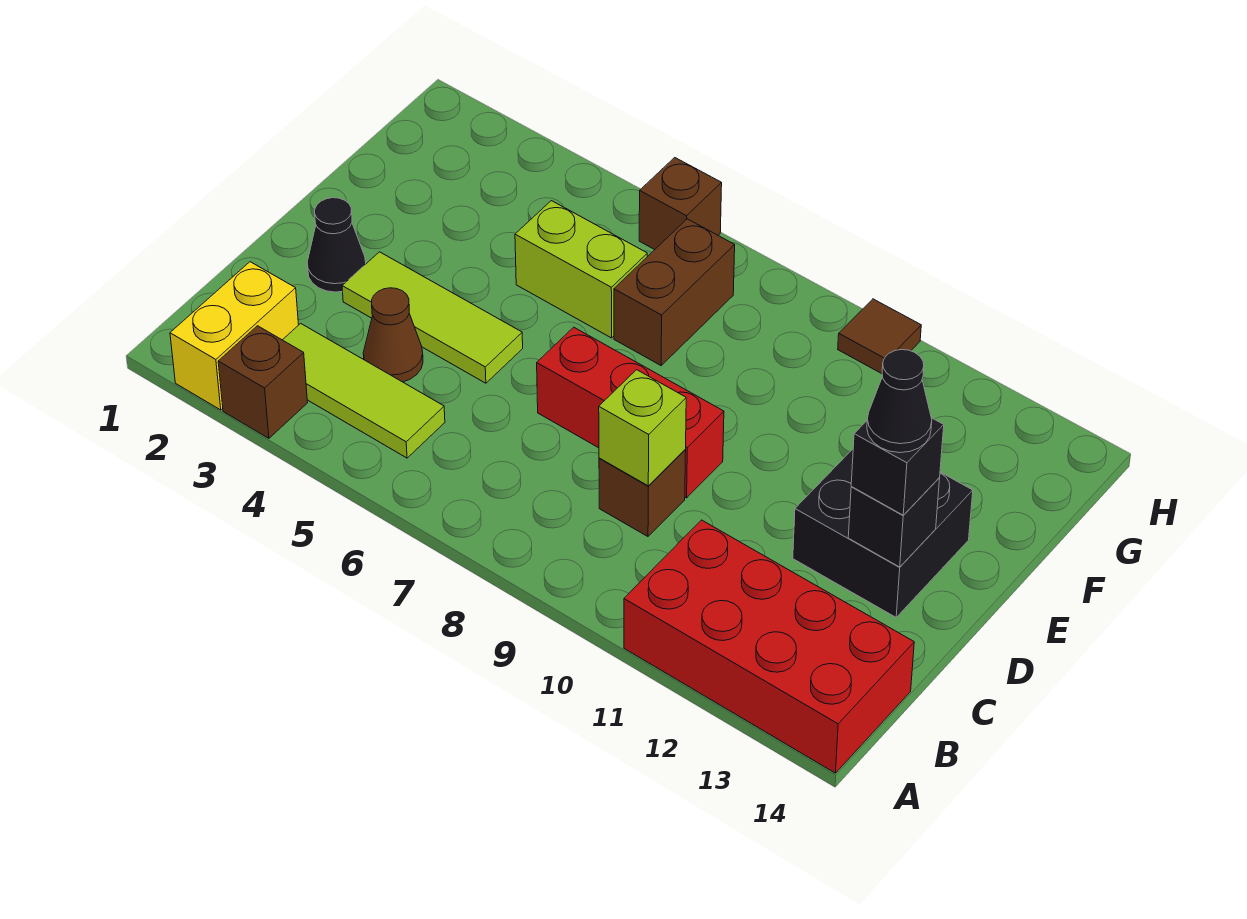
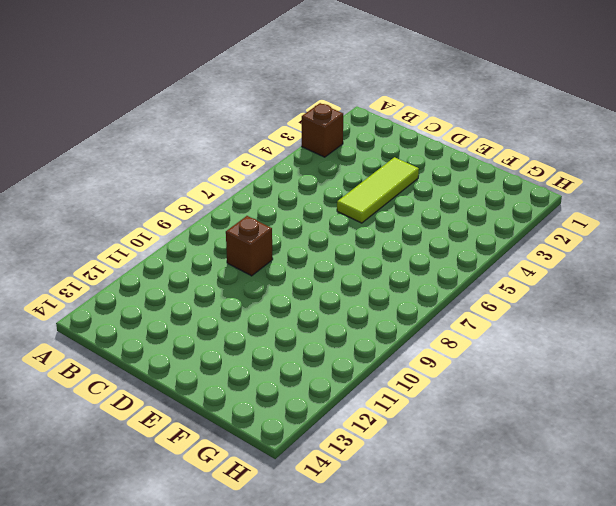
none -> yellow brick A2:B2 level 1
none -> red brick A11:B14 level 1
none -> lime tile B3:B5 level 1

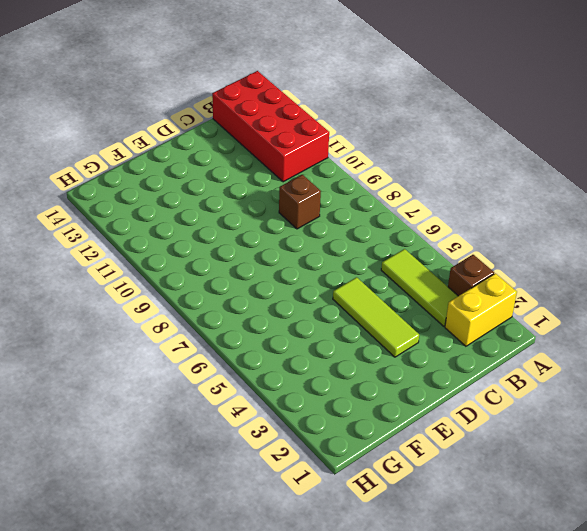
none -> brown cone C4 level 1
none -> black cone D2 level 1
none -> red brick D7:D9 level 1

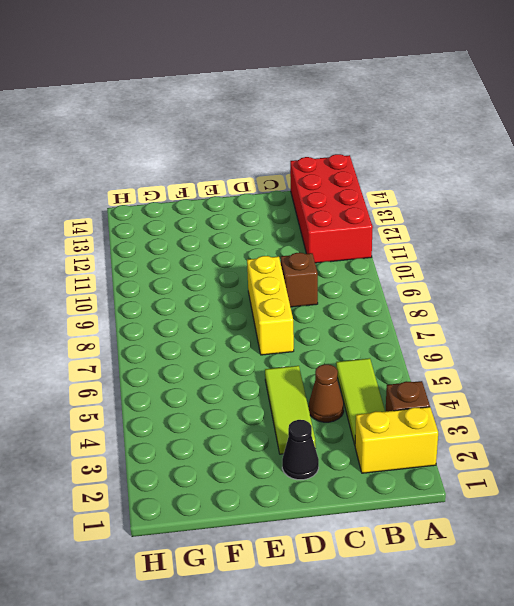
yellow brick D7:D9 level 1 -> red brick D7:D9 level 1
none -> black brick D12:E13 level 1
none -> lime brick F5:F6 level 1
none -> brown brick F7:G7 level 1

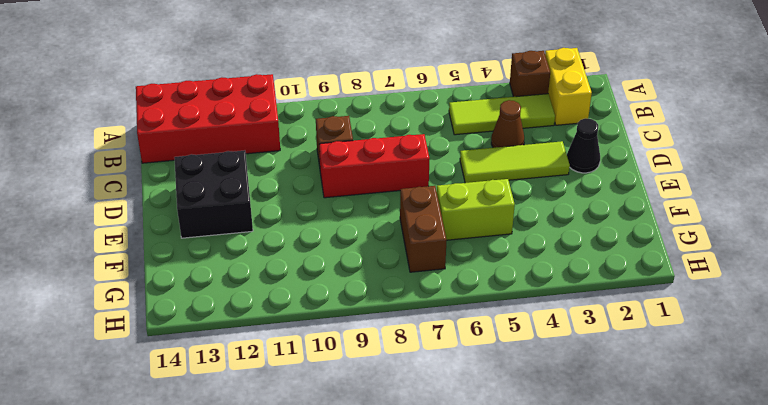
none -> brown brick H6 level 1
none -> brown tile H10 level 1
none -> lime brick C9 level 2

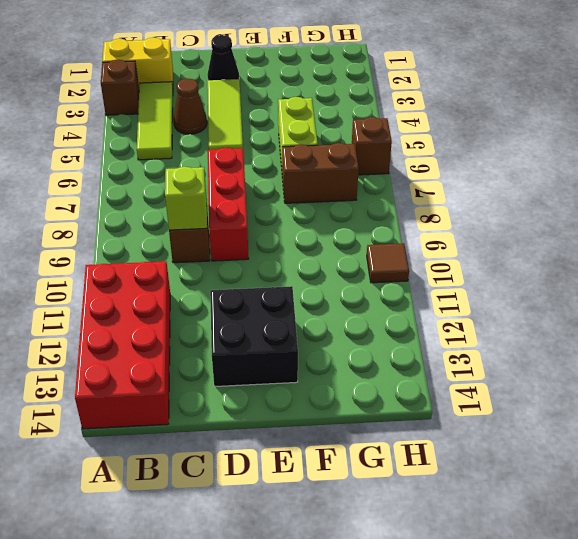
none -> black brick D13 level 2
none -> black brick D13 level 3
none -> black cone D13 level 4

